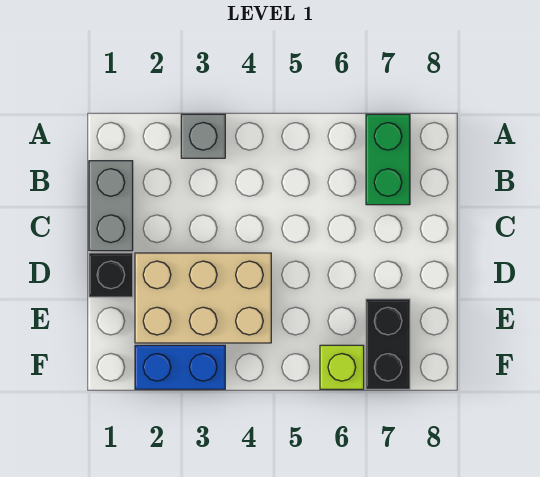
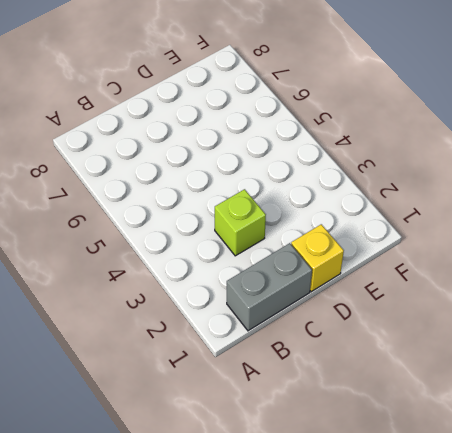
lime brick C3 level 1 -> lime brick F6 level 1
yellow brick D1 level 1 -> black brick D1 level 1
none -> grey brick A3 level 1
none -> green brick A7:B7 level 1

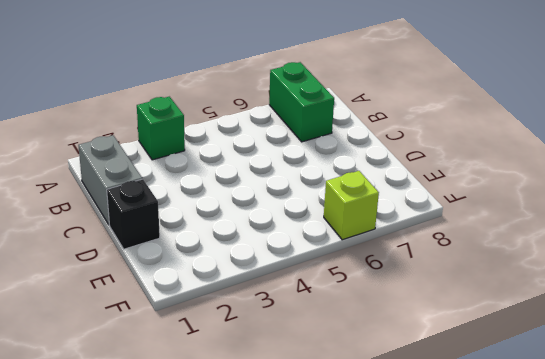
green brick A3 level 1 -> grey brick A3 level 1
none -> tan brick D2:E4 level 1
none -> black brick E7:F7 level 1

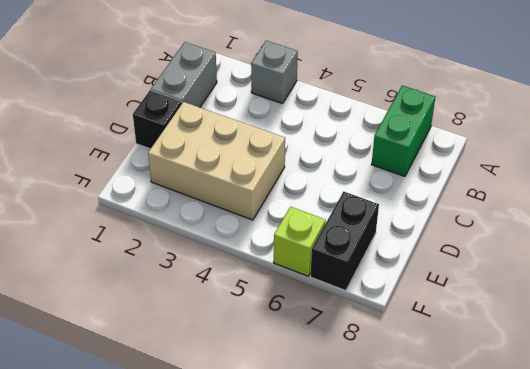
none -> blue brick F2:F3 level 1

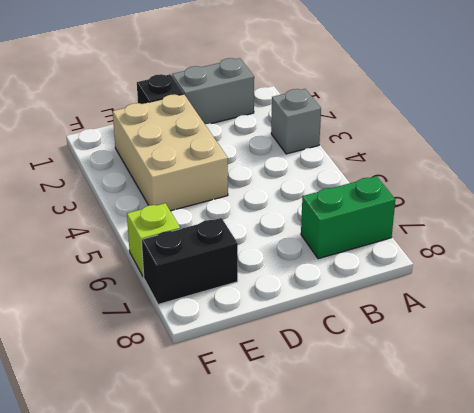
none -> blue brick F2:F3 level 1

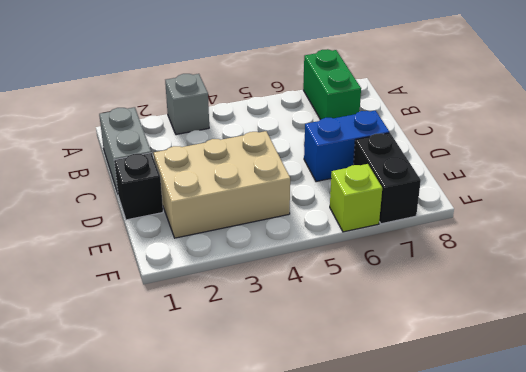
blue brick D6:D7 level 1 -> blue brick F2:F3 level 1

